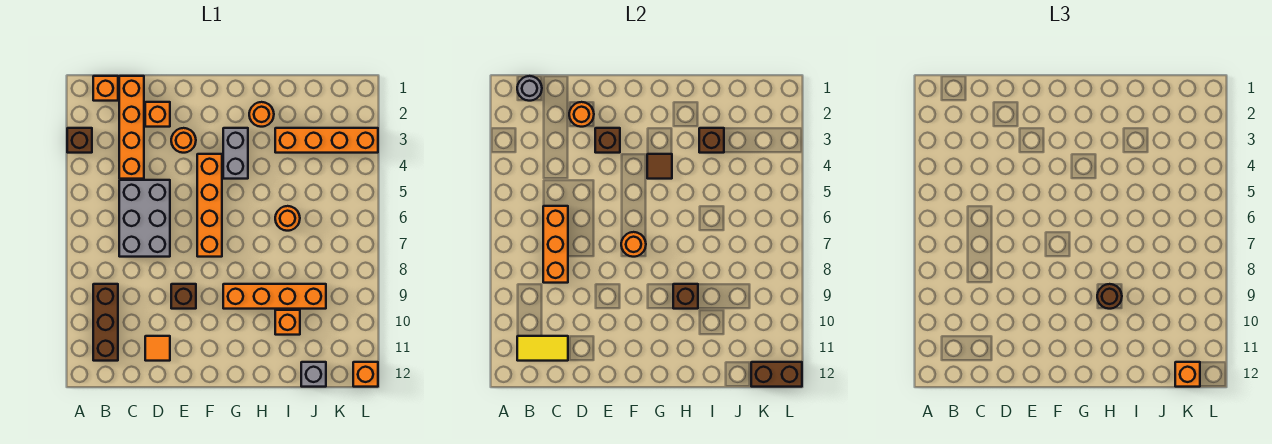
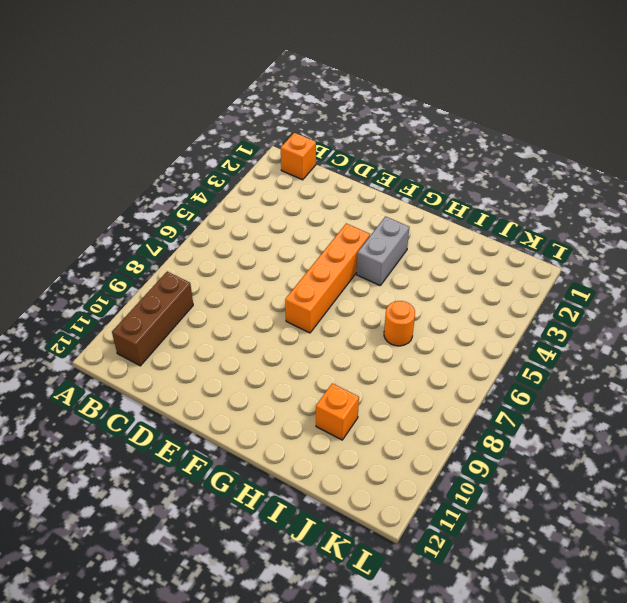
none -> brown brick A3 level 1
none -> orange brick C1:C4 level 1
none -> grey brick C5:D7 level 1
none -> orange brick D2 level 1

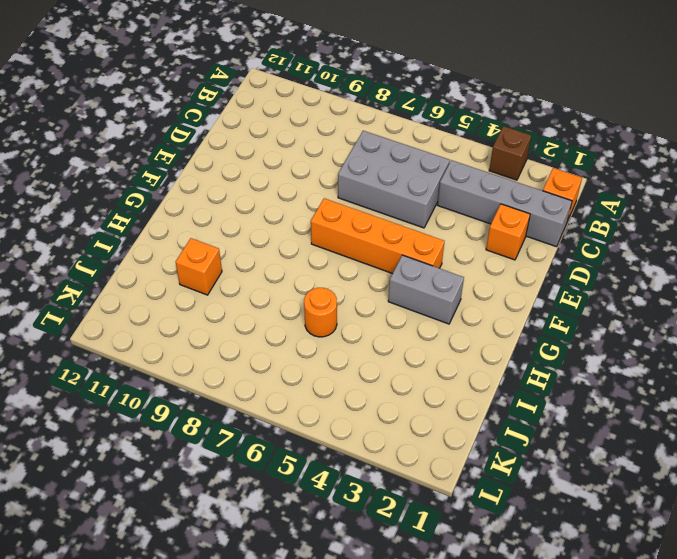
grey brick C1:C4 level 1 -> orange brick C1:C4 level 1
none -> brown brick B9:B11 level 1
none -> orange tile D11 level 1
none -> orange round brick E3 level 1
none -> brown brick E9 level 1

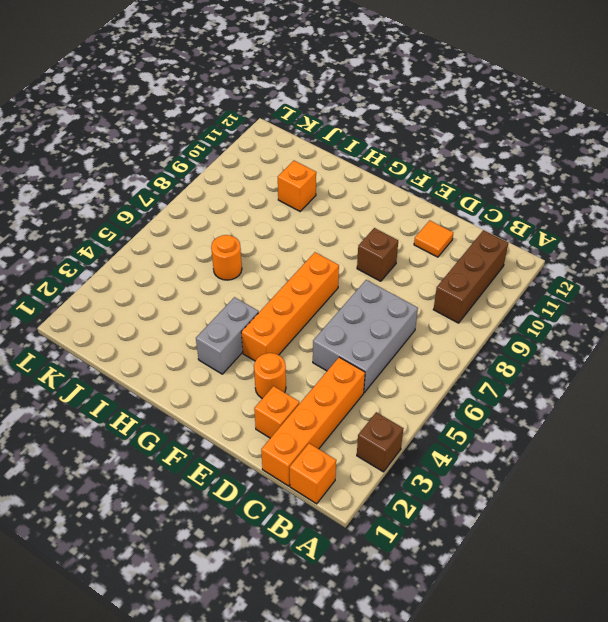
none -> orange brick G9:J9 level 1
none -> orange round brick H2 level 1
none -> orange brick I3:L3 level 1
none -> grey brick J12 level 1

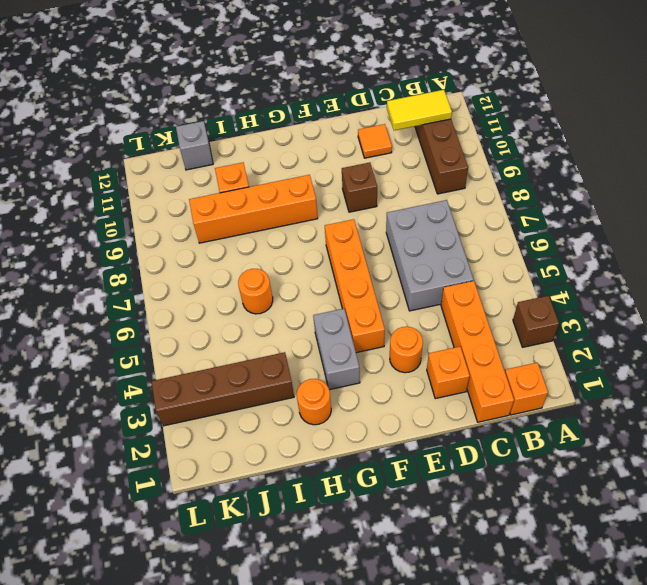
brown brick I3:L3 level 1 -> orange brick I3:L3 level 1
none -> orange brick L12 level 1
none -> grey round brick B1 level 2
none -> orange brick C6:C8 level 2
none -> orange round brick D2 level 2

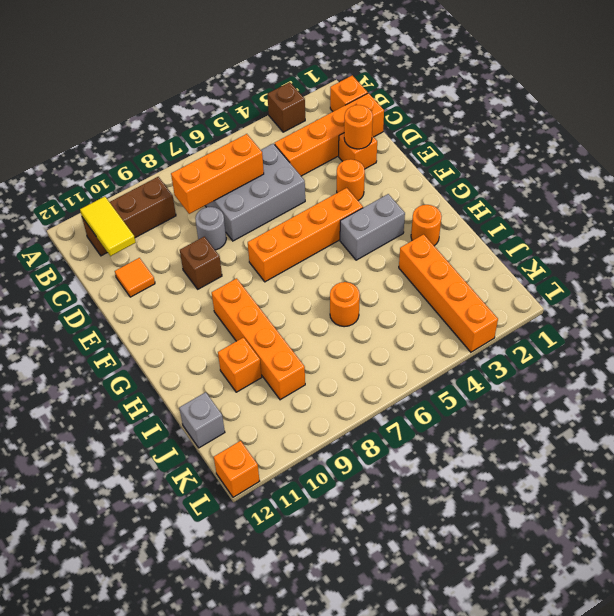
grey round brick D8 level 1 -> grey round brick B1 level 2
none -> brown brick E3 level 2
none -> orange round brick F7 level 2
none -> brown tile G4 level 2
none -> brown brick H9 level 2

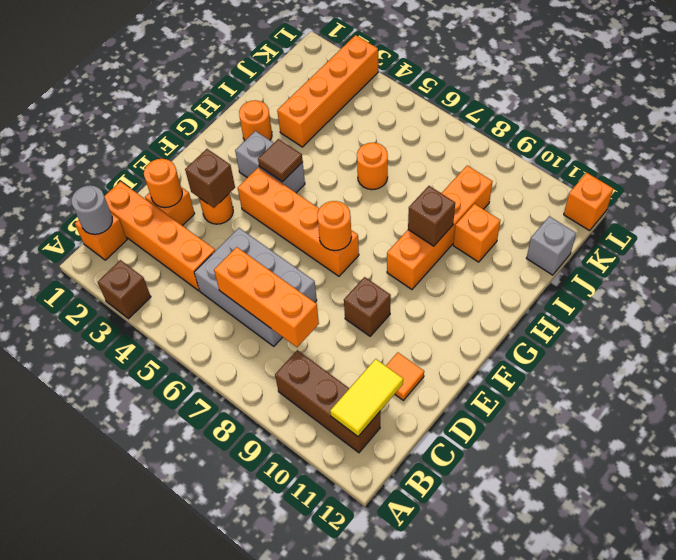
none -> brown brick I3 level 2
none -> brown brick K12:L12 level 2
none -> brown round brick H9 level 3
none -> orange brick K12 level 3

